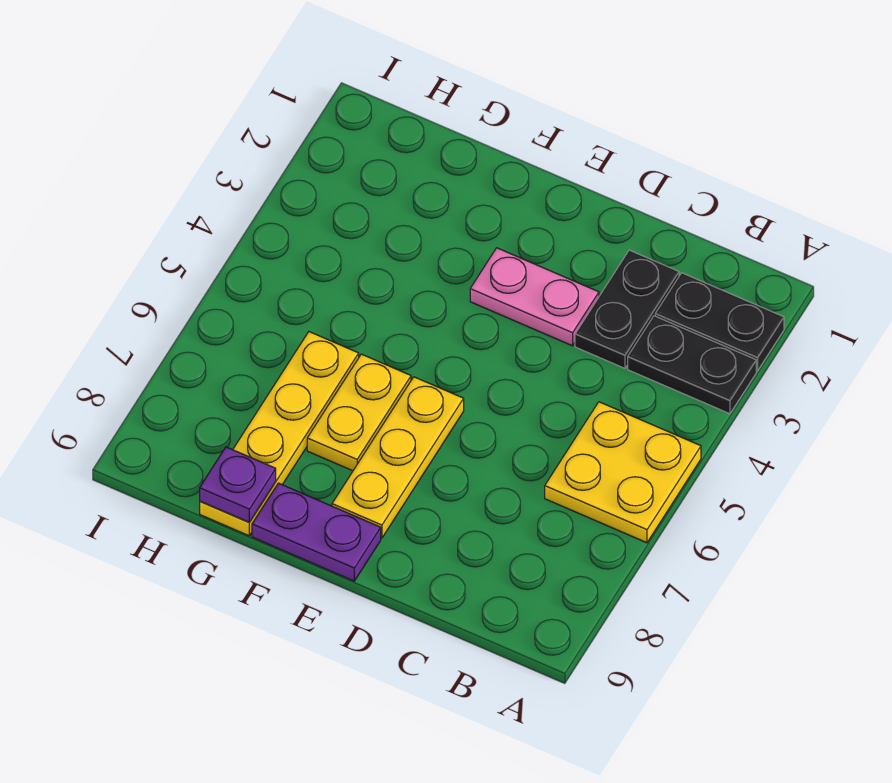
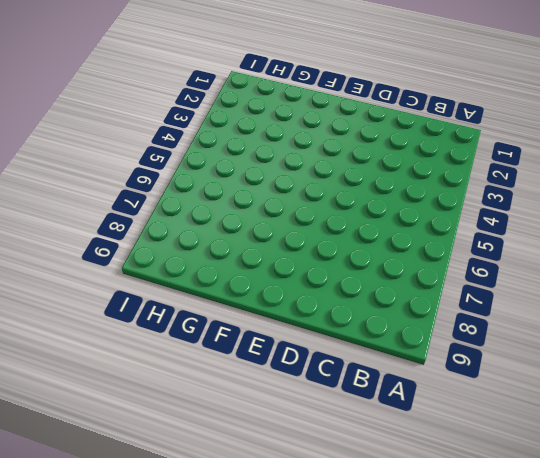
none -> black plate A2:B2 level 1
none -> black plate A3:B3 level 1

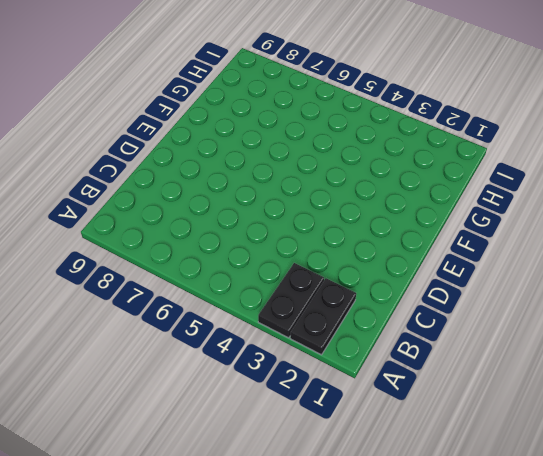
none -> yellow plate A5:B6 level 1
none -> black plate C2:C3 level 1

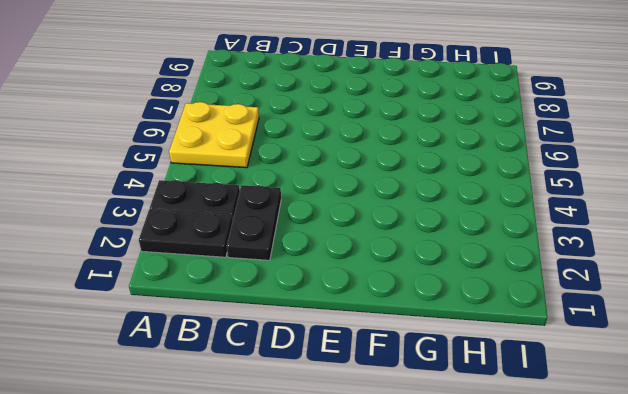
none -> pink plate D3:E3 level 1
none -> yellow plate E6:E8 level 1

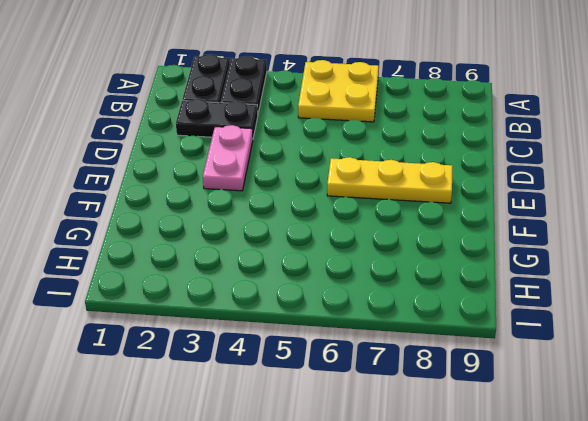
none -> purple plate E9:F9 level 1
none -> yellow plate F6:F7 level 1

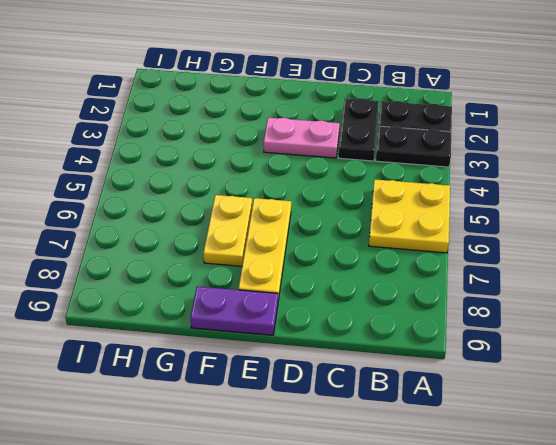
none -> yellow plate G6:G9 level 1
none -> purple plate G9 level 2

